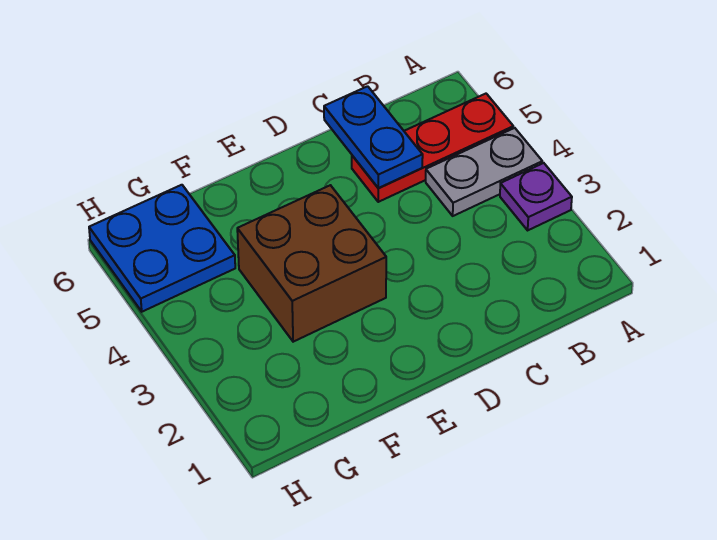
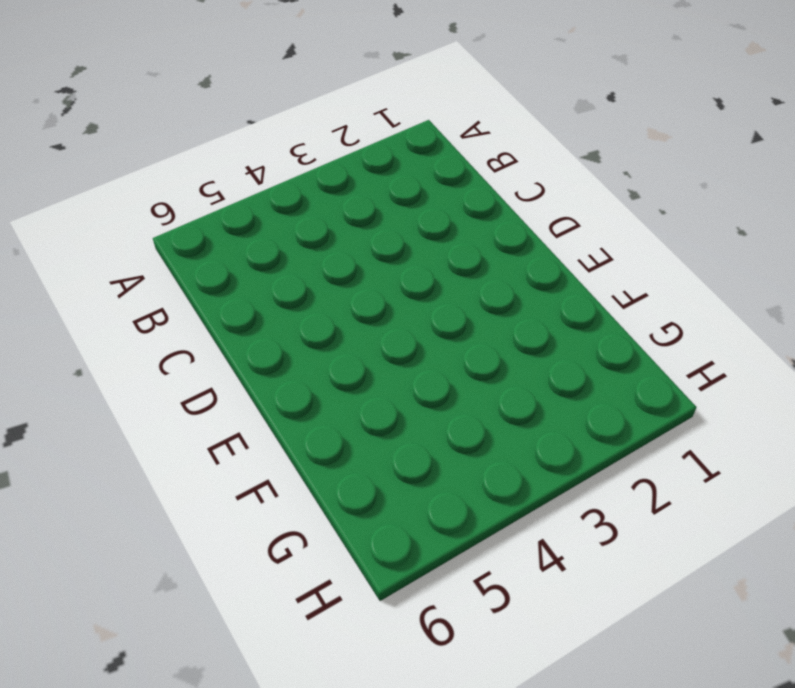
none -> purple plate A3 level 1
none -> grey plate A4:B4 level 1

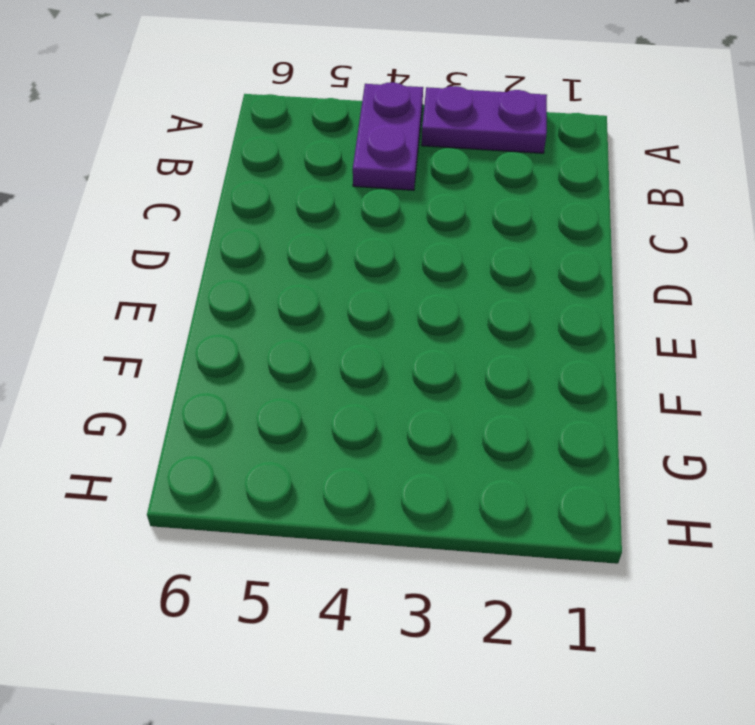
purple plate A2:A3 level 1 -> purple plate A3 level 1
purple plate A4:B4 level 1 -> grey plate A4:B4 level 1
none -> red plate A5:C5 level 1
none -> brown brick E3:F4 level 1

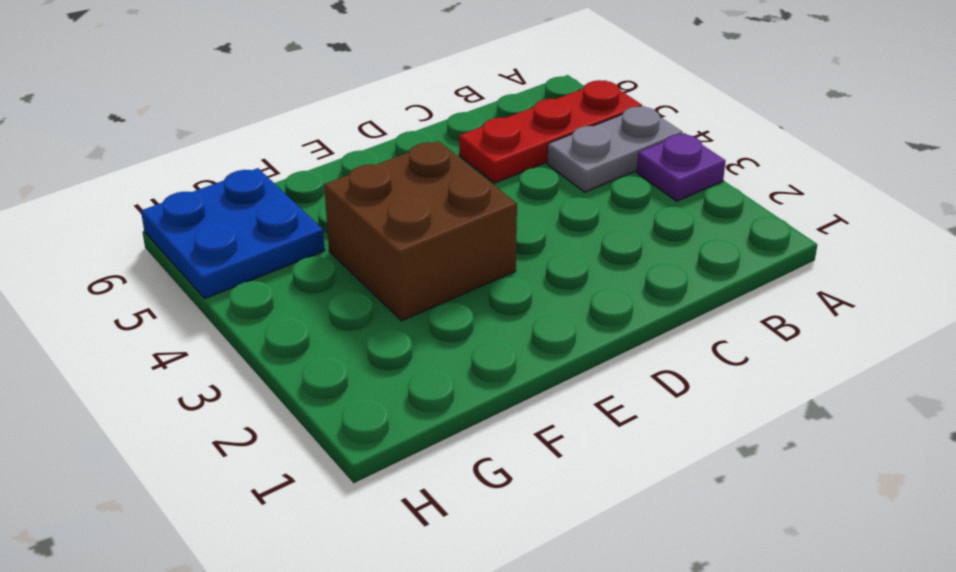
none -> blue plate C5:C6 level 2

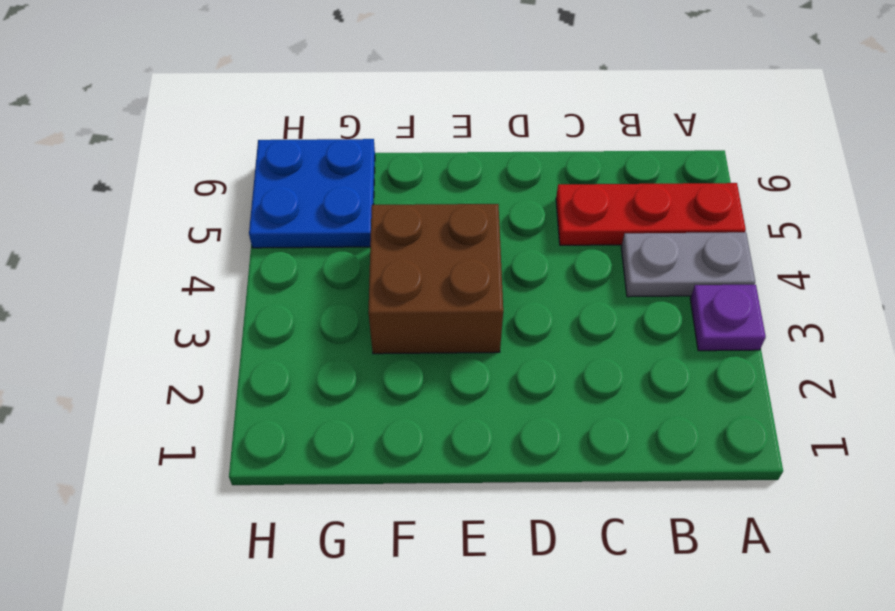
none -> blue plate C5:C6 level 2

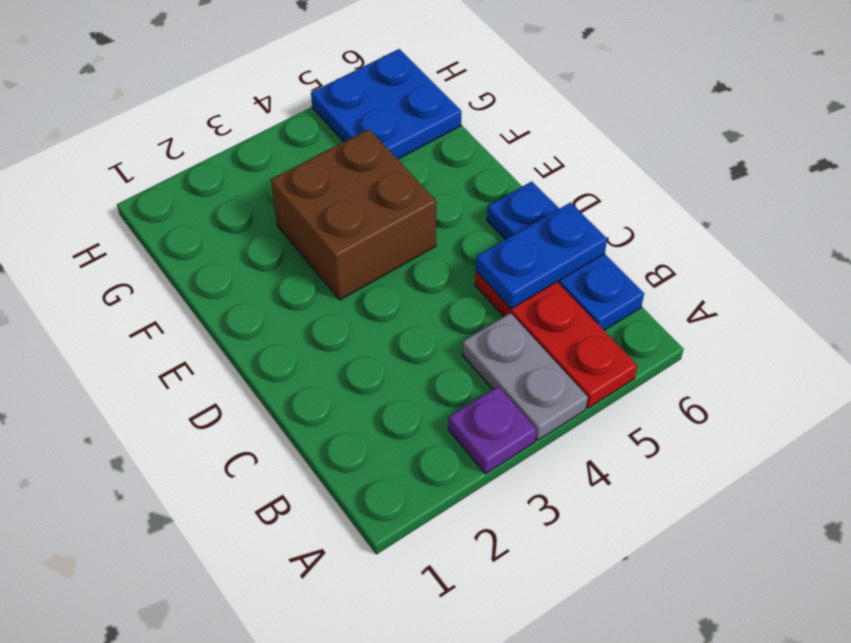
blue plate B6:D6 level 1 -> none

